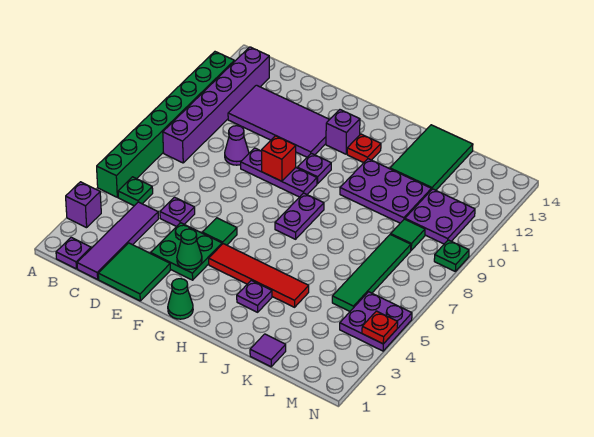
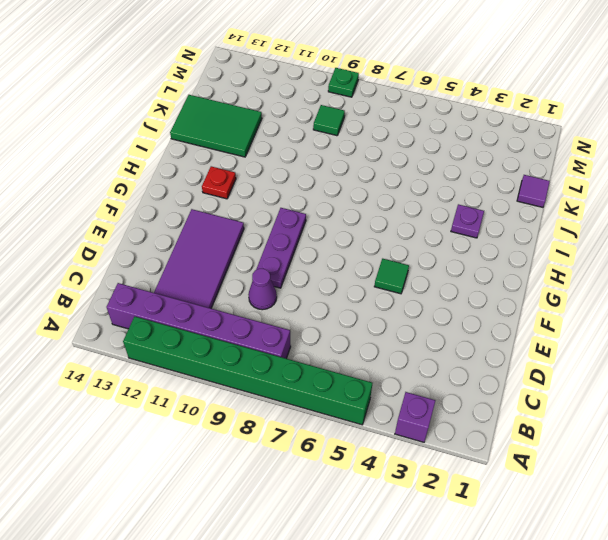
none -> purple plate B1 level 1
none -> green plate B5 level 1
none -> purple tile C1:C4 level 1
none -> green tile D1:E2 level 1

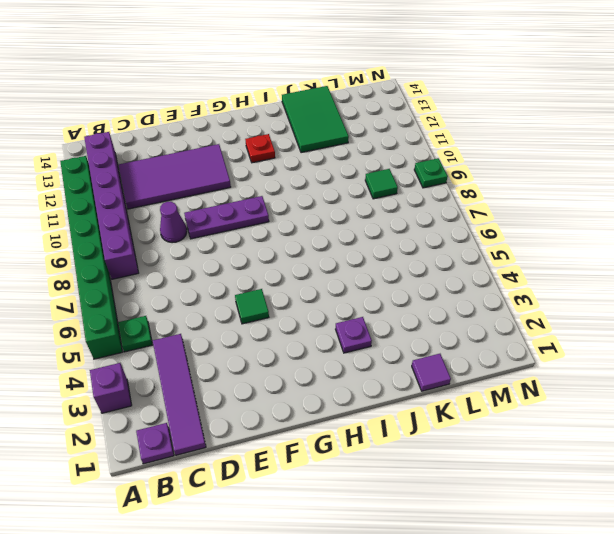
none -> green tile D1:E2 level 1
none -> purple plate D5 level 1
none -> green plate E3:F4 level 1
none -> green cone G1 level 1

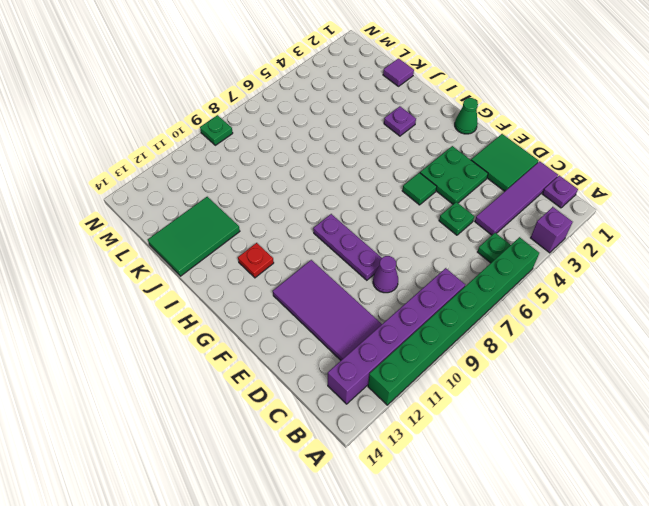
green plate D5 level 1 -> purple plate D5 level 1
none -> red tile G4:J4 level 1
none -> purple plate G10 level 1
none -> purple brick G12 level 1
none -> purple plate H7:H8 level 1

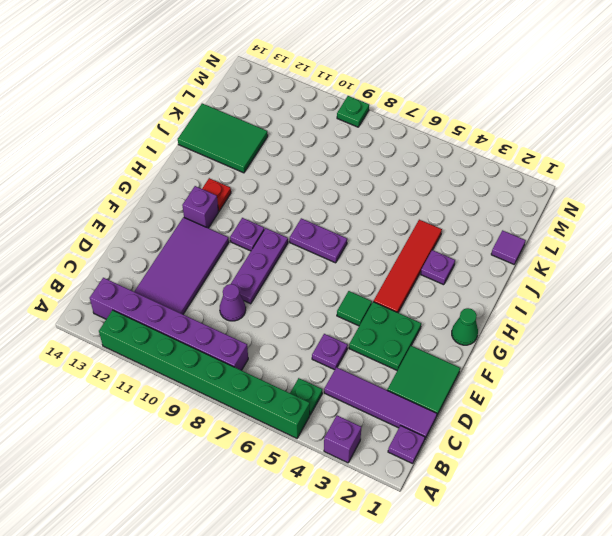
none -> purple plate I10:K11 level 1
none -> green tile L5:L8 level 1
none -> green tile L9 level 1
none -> purple plate L10:M11 level 1

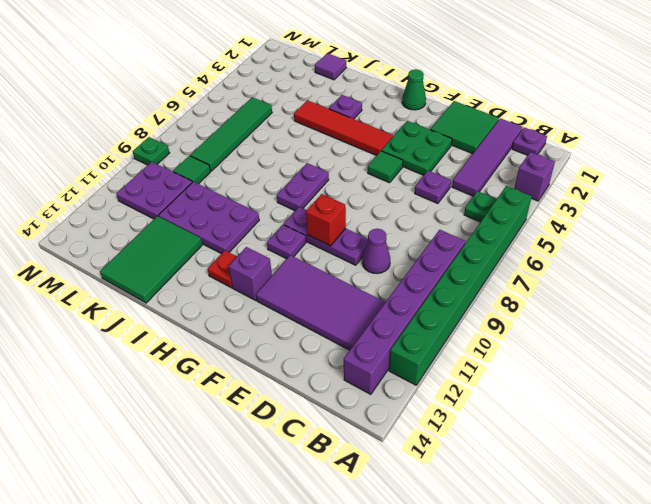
none -> purple plate M4:N5 level 1
none -> green cone F3 level 2
none -> red plate N4 level 2

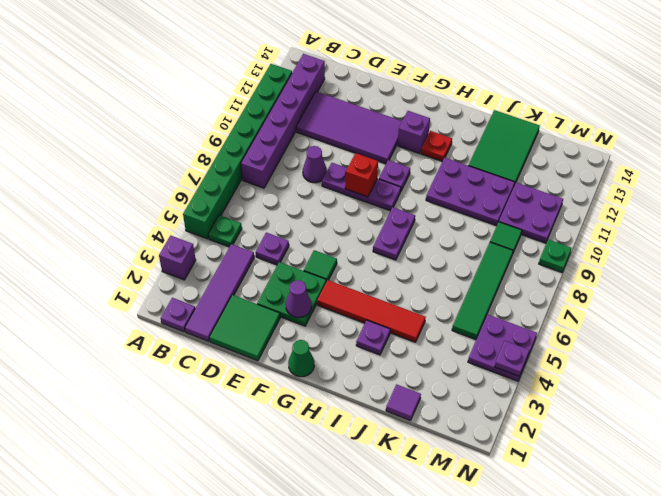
purple cone F3 level 2 -> green cone F3 level 2
purple plate N4 level 2 -> red plate N4 level 2

